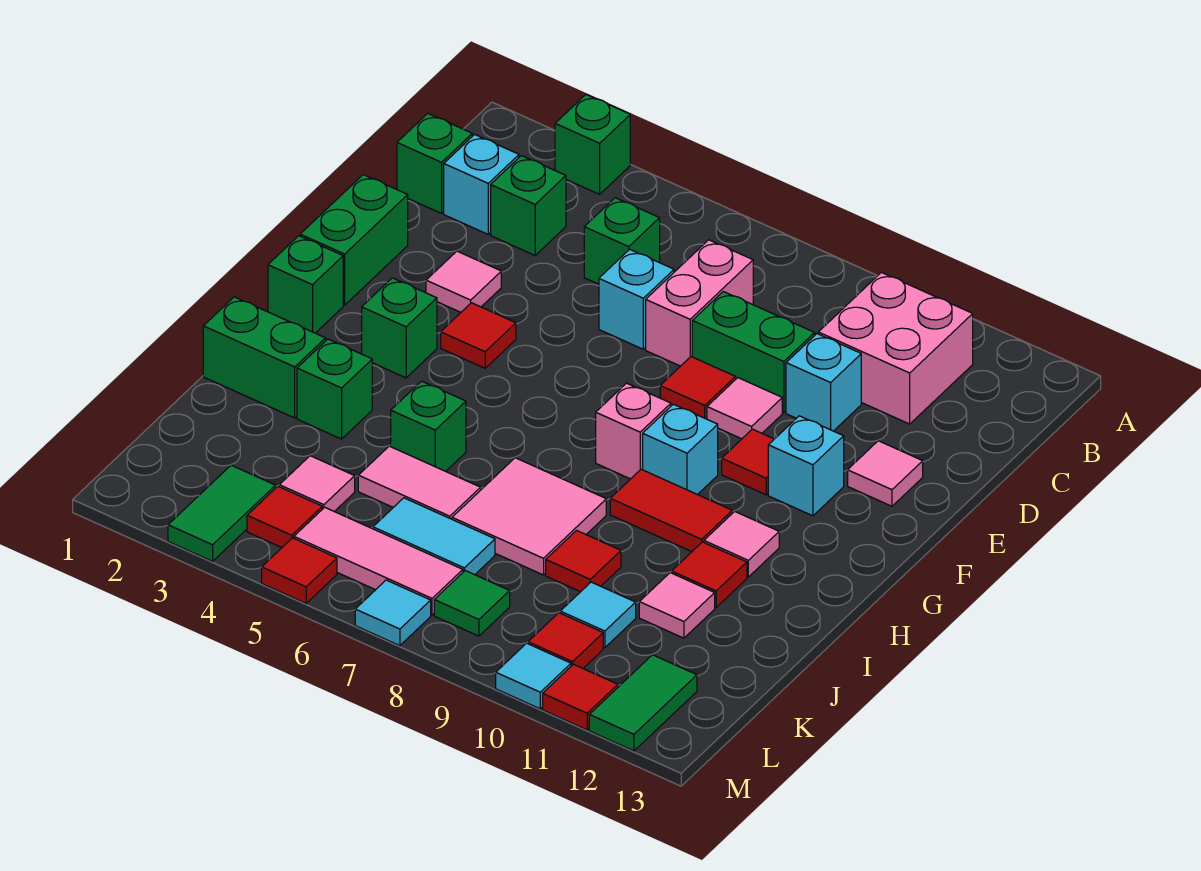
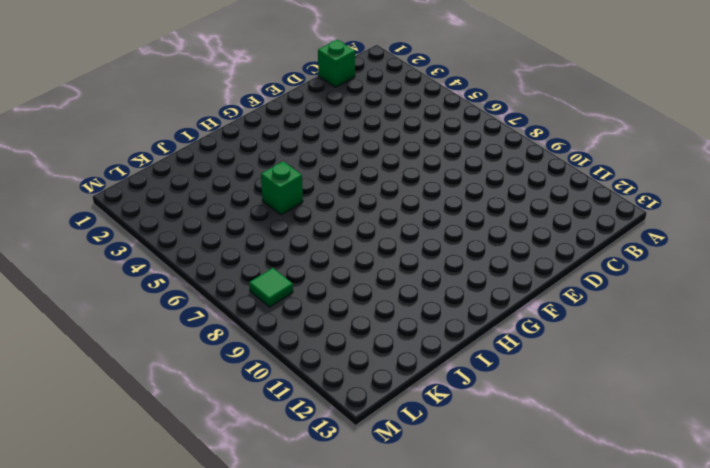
none -> green brick A3 level 1
none -> pink brick B10:C11 level 1
none -> cyan brick C2 level 1
none -> green brick C3 level 1

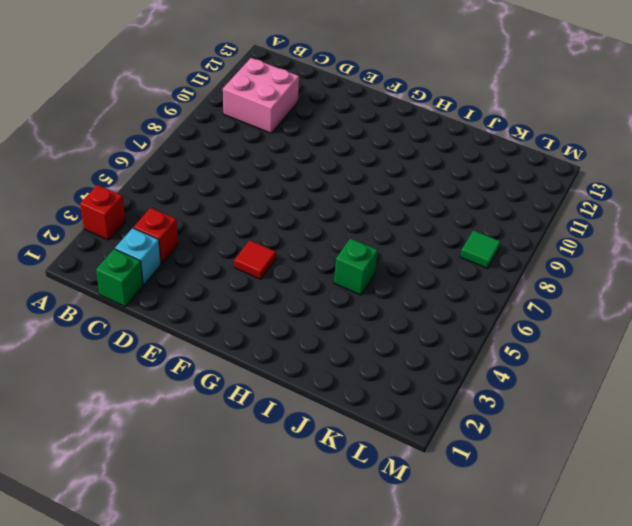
red brick A3 level 1 -> green brick A3 level 1
red brick C3 level 1 -> green brick C3 level 1
none -> green brick C5 level 1
none -> pink brick C7:D7 level 1
none -> cyan brick D6 level 1
none -> green brick D8:D9 level 1

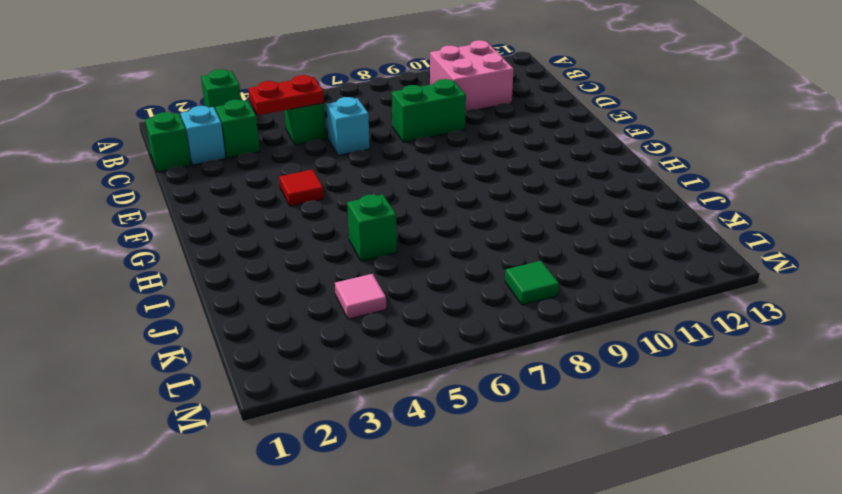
red plate C4:C5 level 2 -> none
none -> pink brick C7:D7 level 1
none -> cyan brick D10 level 1
none -> green brick E1:F1 level 1
none -> pink tile E3 level 1

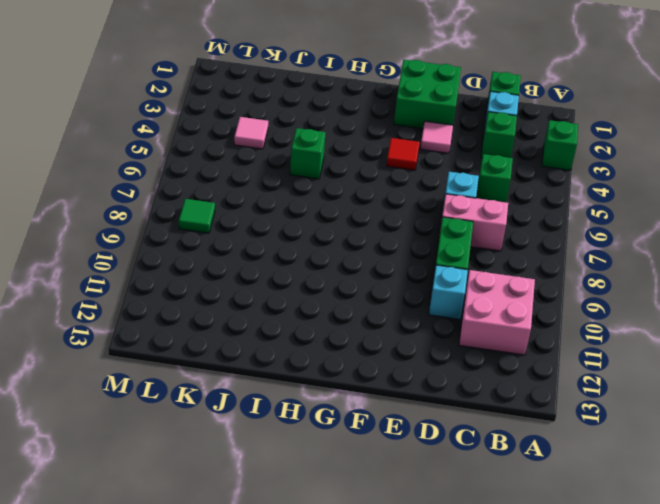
green brick E1:F2 level 1 -> green brick E1:F1 level 1
none -> red tile E8 level 1
none -> pink tile E9 level 1
none -> pink tile E12 level 1
none -> red tile F10 level 1

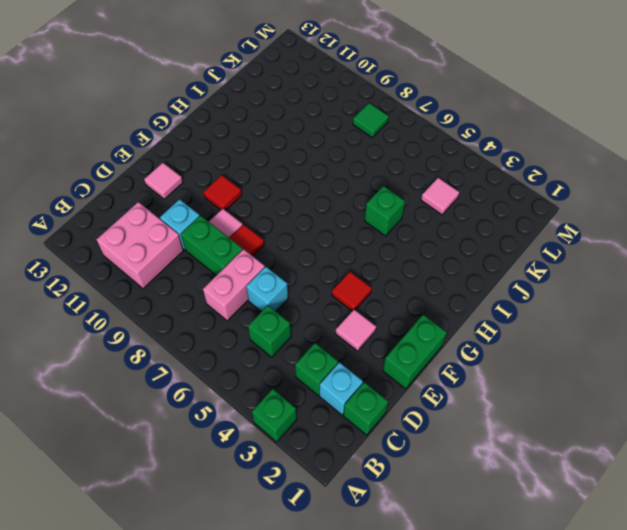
none -> cyan brick F11 level 1
none -> green brick G1 level 1
none -> green brick G3 level 1
none -> pink brick G8 level 1

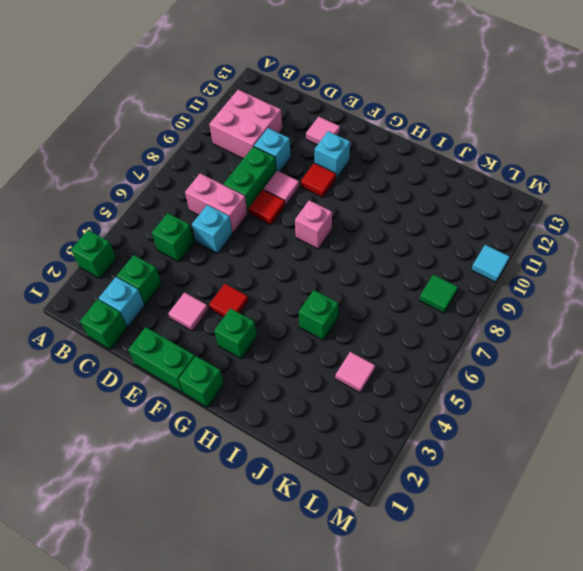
none -> cyan brick G9 level 1
none -> red tile H9:H10 level 1
none -> pink tile H11 level 1
none -> green brick I1:I2 level 1

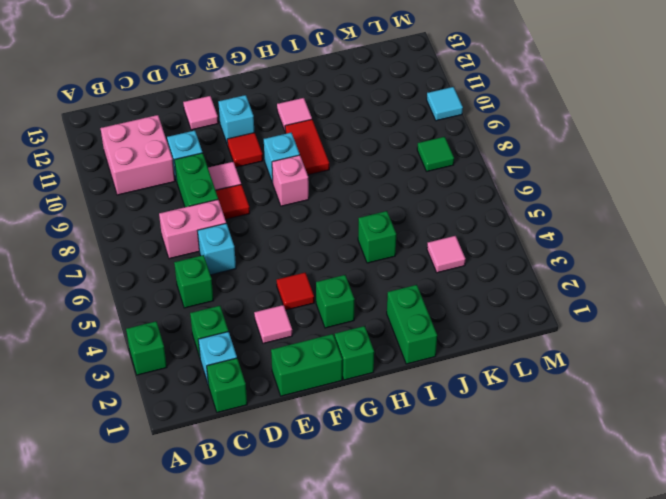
none -> green brick I3 level 1
none -> pink tile I7:J8 level 1
none -> red tile I11 level 1
none -> pink tile J5:J6 level 1

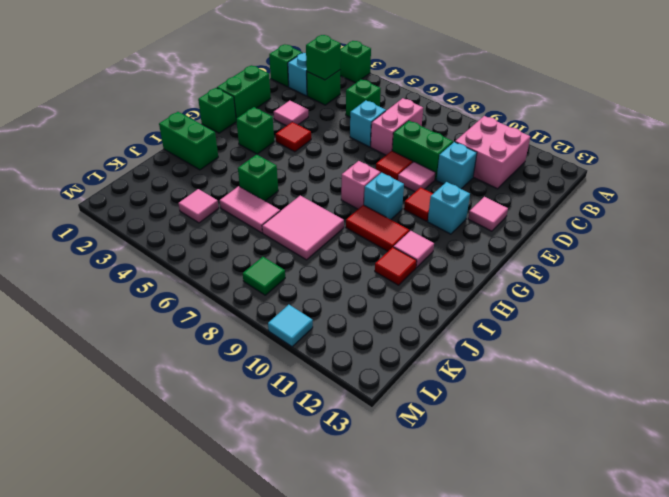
green brick C3 level 2 -> green brick I3 level 1
none -> red tile J9 level 1
none -> pink tile J11 level 1
none -> cyan tile K6:K7 level 1
none -> cyan tile K10 level 1

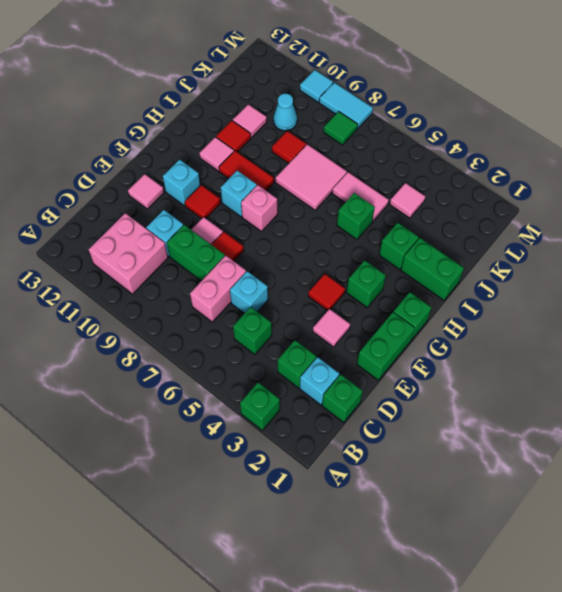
cyan cone K10 level 1 -> cyan tile K10 level 1
cyan tile M8:M9 level 1 -> cyan tile K6:K7 level 1
none -> green tile L3:M3 level 1
none -> red tile L4 level 1
none -> pink tile L5:L7 level 1
none -> red tile L10 level 1

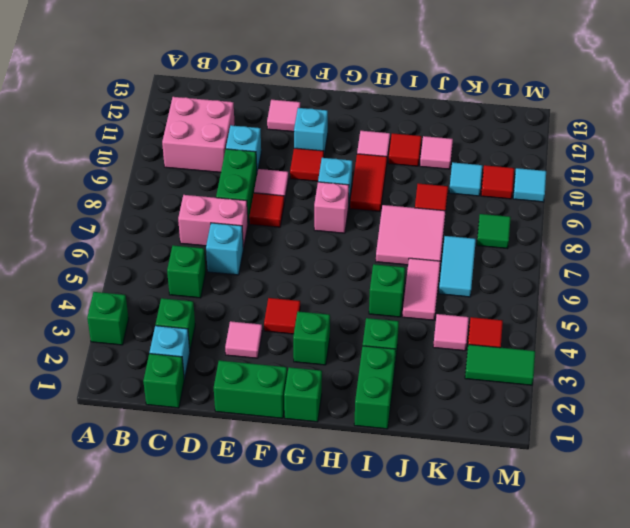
none -> pink tile L5:L7 level 1
none -> green tile L12:M12 level 1
none -> red tile M5 level 1
none -> cyan tile M7 level 1

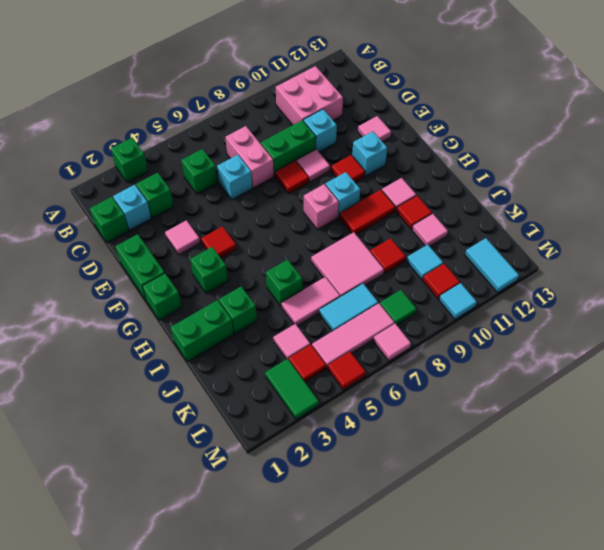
cyan tile L12:M12 level 1 -> green tile L12:M12 level 1
pink tile M7 level 1 -> cyan tile M7 level 1
none -> red tile M11 level 1

